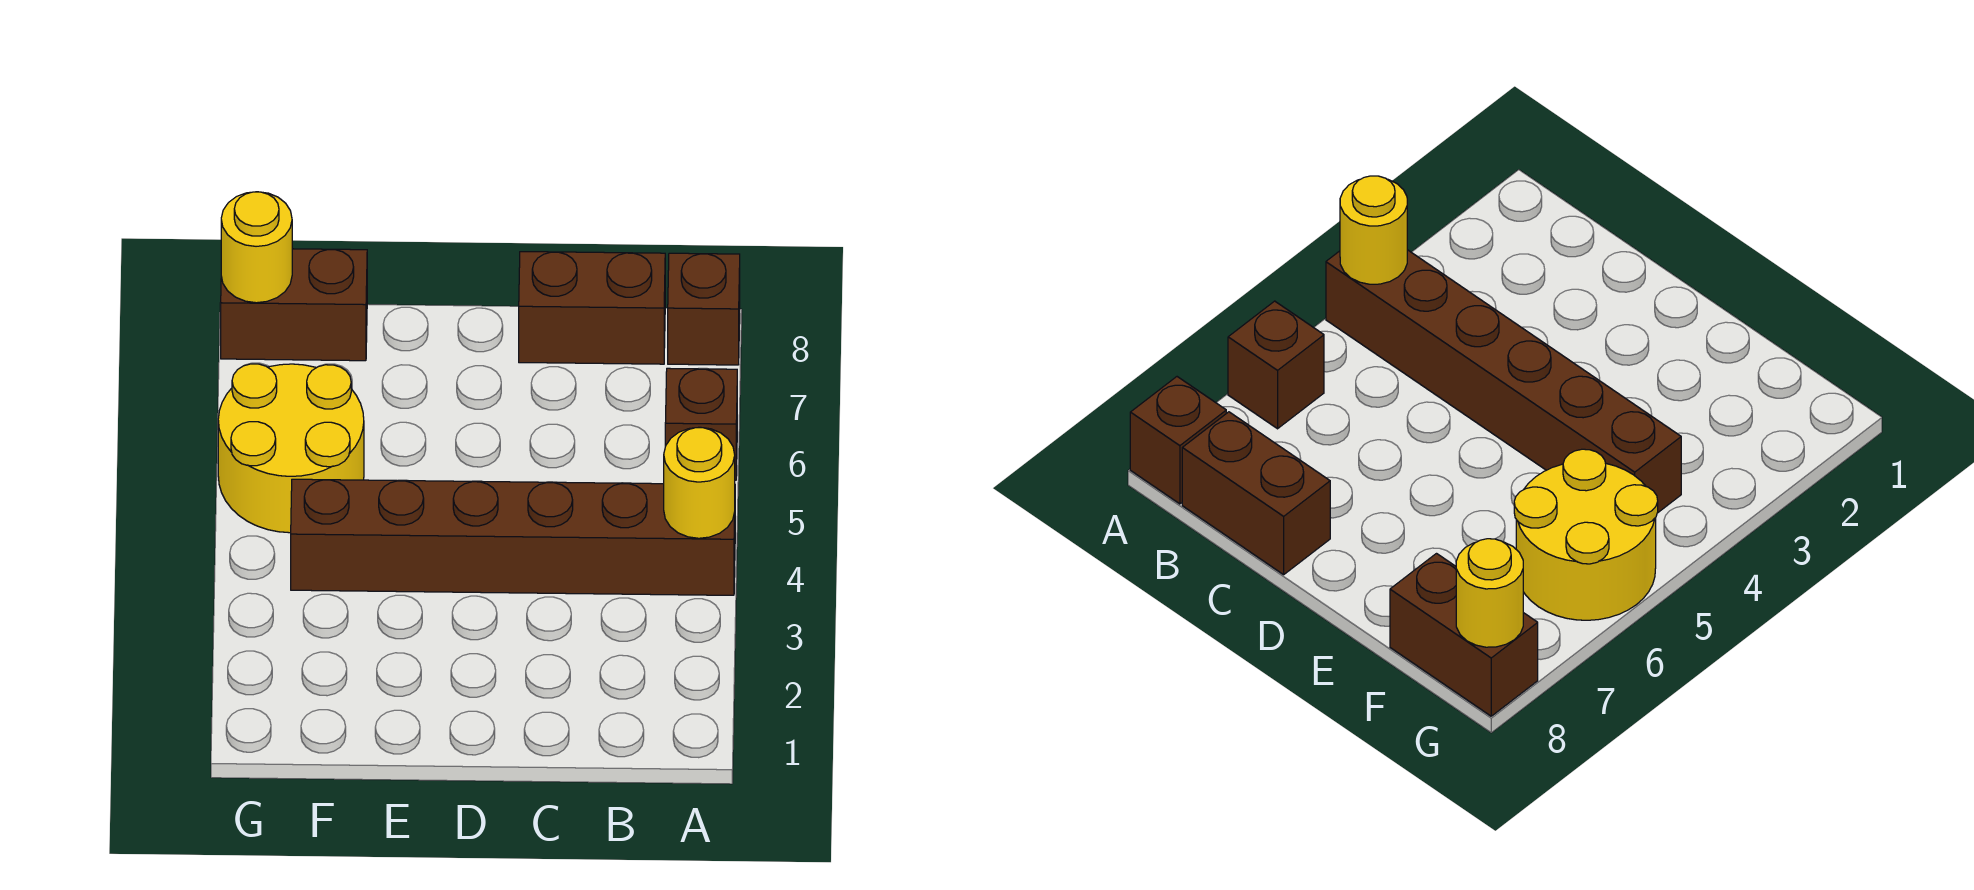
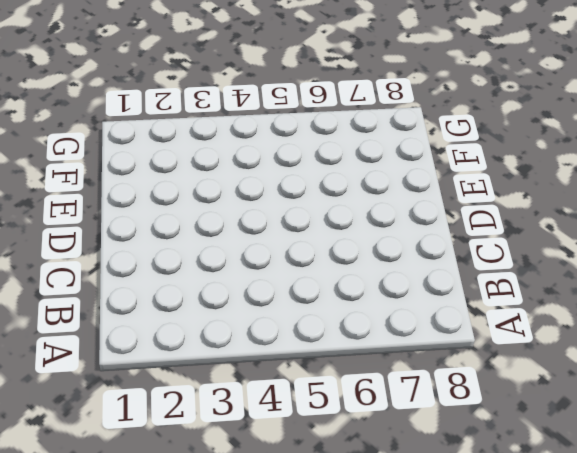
none -> brown brick A4:F4 level 1
none -> brown brick A6 level 1

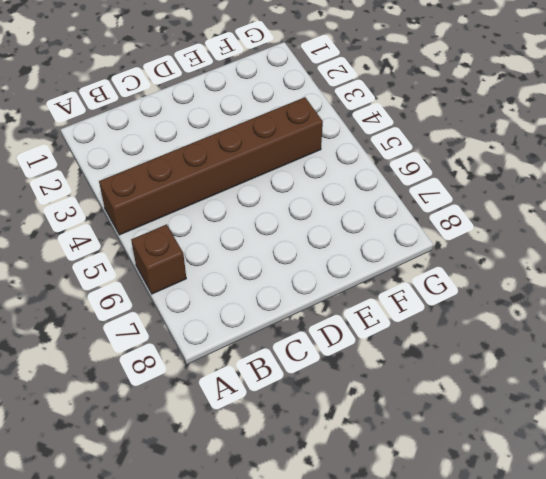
none -> brown brick A8 level 1
none -> brown brick B8:C8 level 1

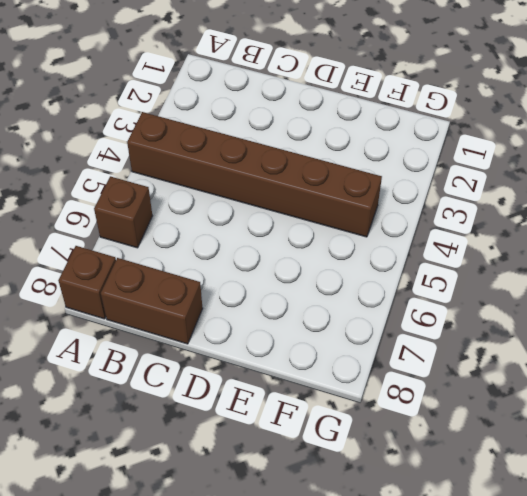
none -> yellow round brick F5:G6 level 1
none -> brown brick F8:G8 level 1

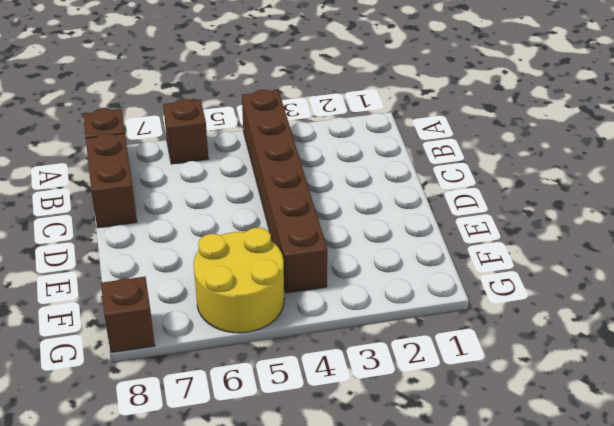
brown brick G8 level 1 -> brown brick F8:G8 level 1
none -> yellow round brick A4 level 2
none -> yellow round brick G8 level 2

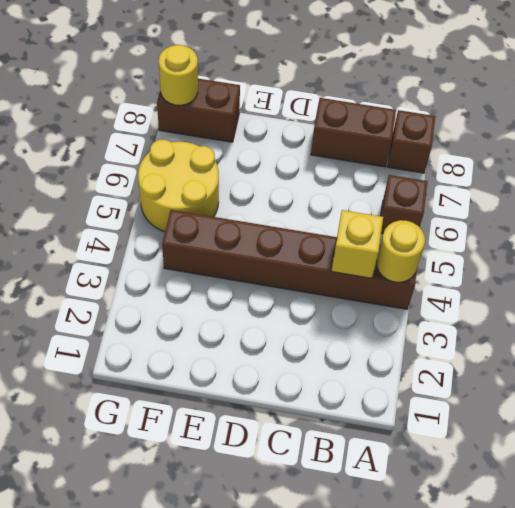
yellow brick B4 level 2 -> none

